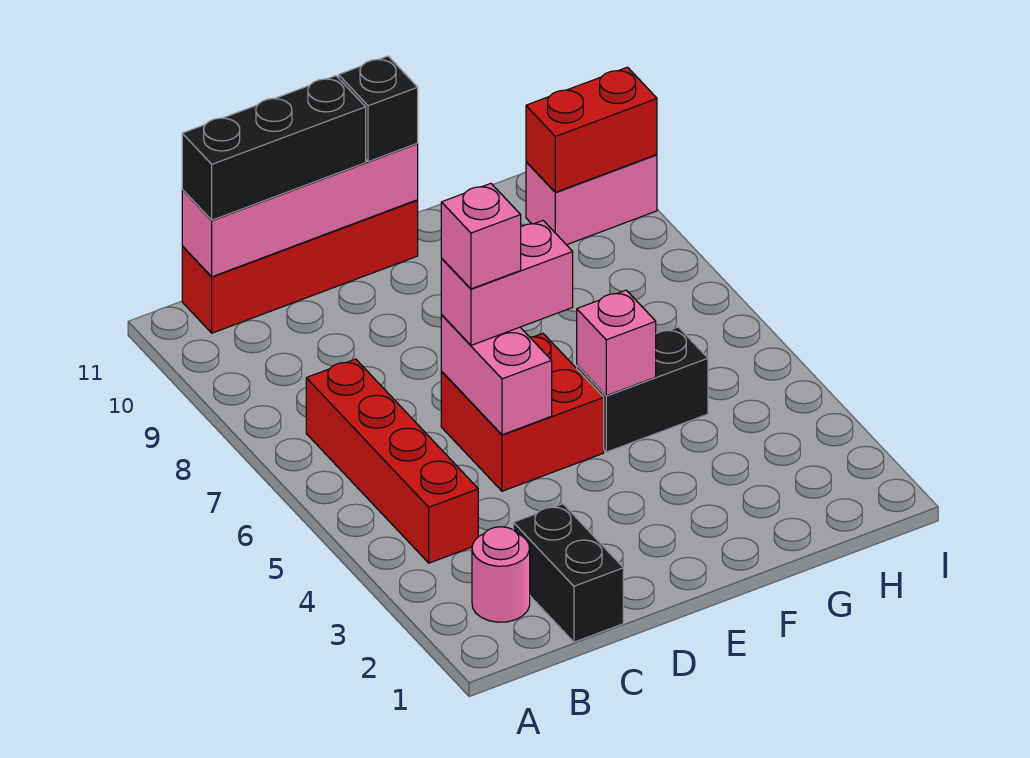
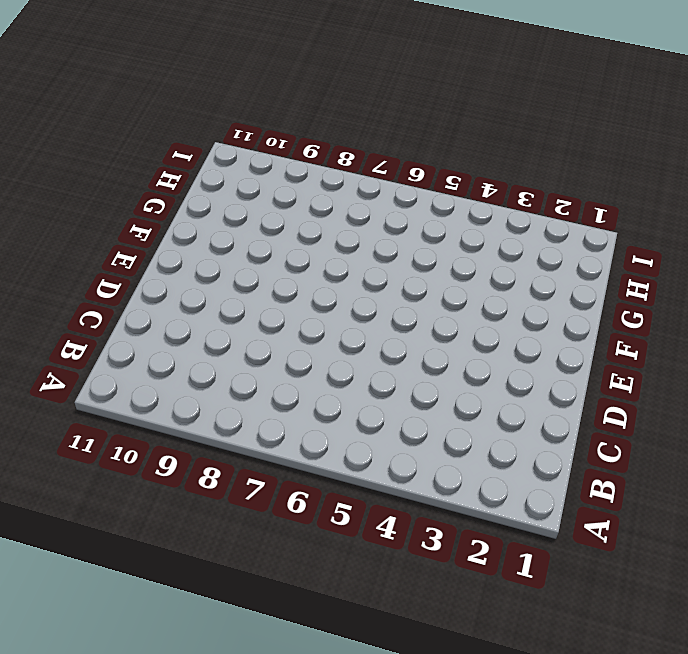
none -> pink round brick B2 level 1
none -> red brick B4:B7 level 1
none -> red brick B11:E11 level 1

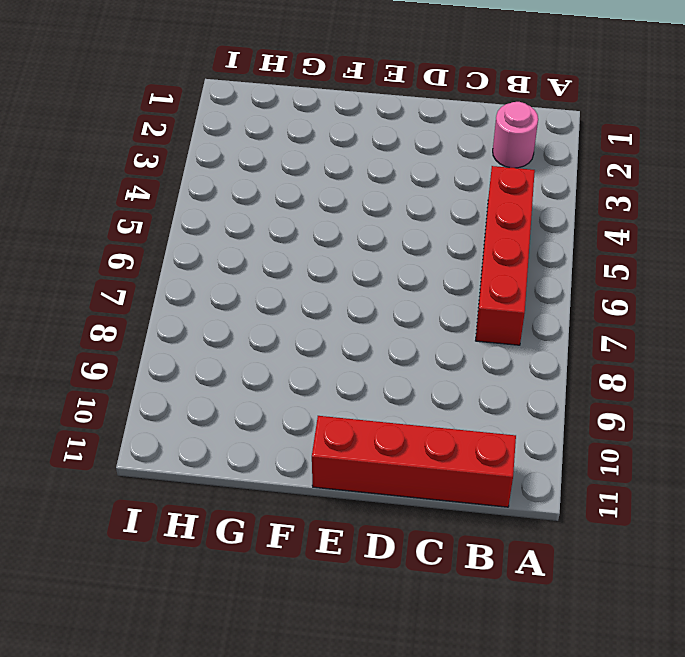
none -> black brick C1:C2 level 1
none -> red brick D5:E6 level 1
none -> black brick F5:G5 level 1

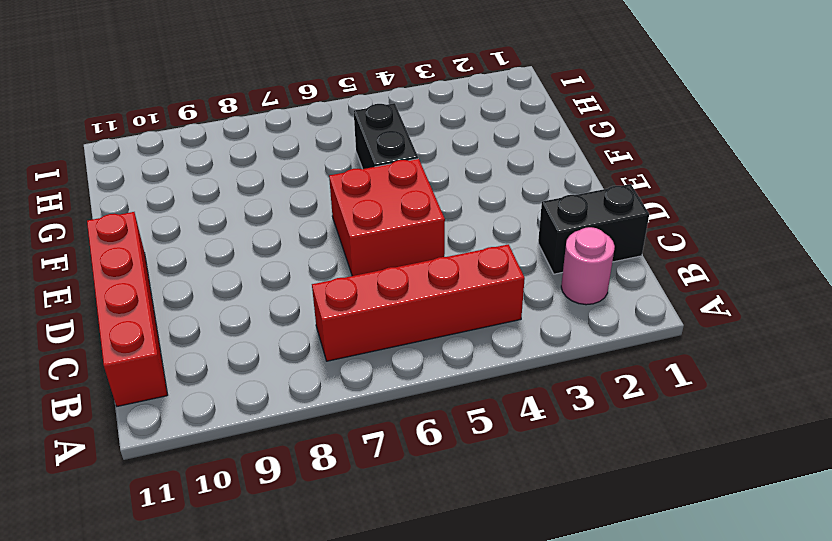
none -> pink brick H10:I10 level 1
none -> pink brick B11:E11 level 2
none -> pink brick D5:D6 level 2

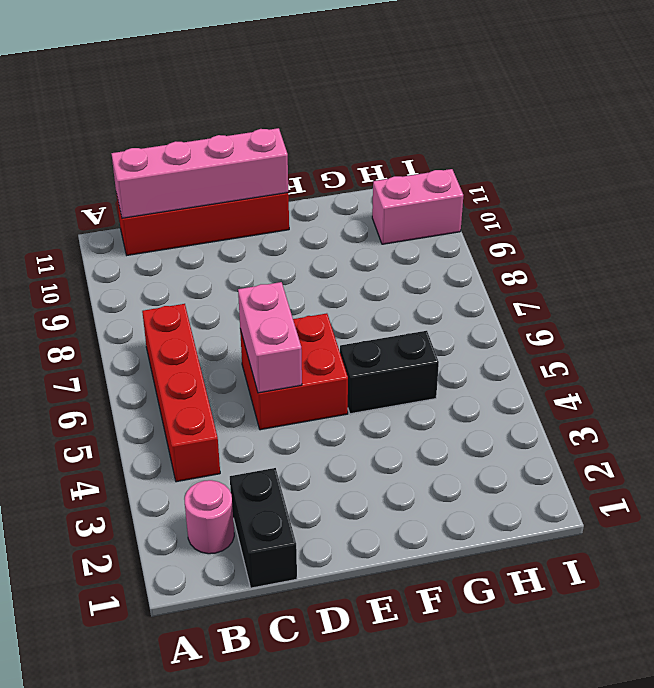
none -> pink brick F5 level 2
none -> red brick H10:I10 level 2
none -> black brick B11:D11 level 3

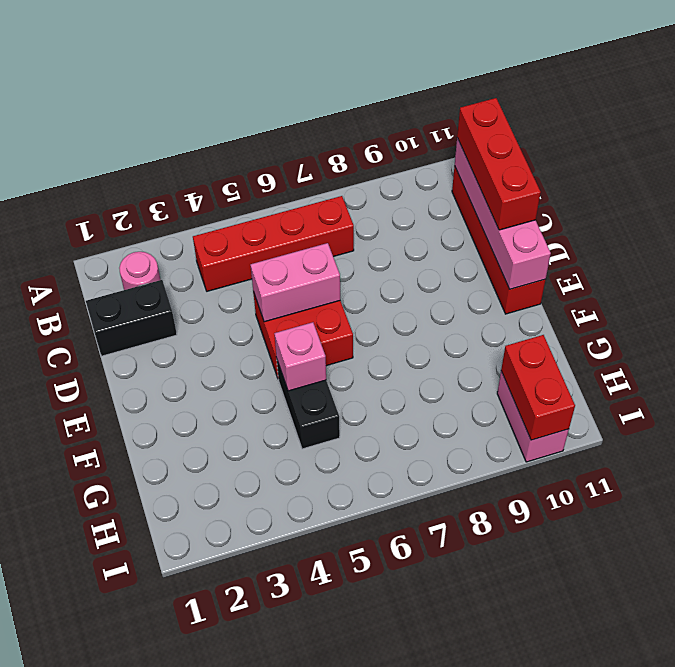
red brick B11:D11 level 3 -> black brick B11:D11 level 3
none -> pink brick D6:E6 level 3
none -> black brick E11 level 3
none -> pink brick D6 level 4

